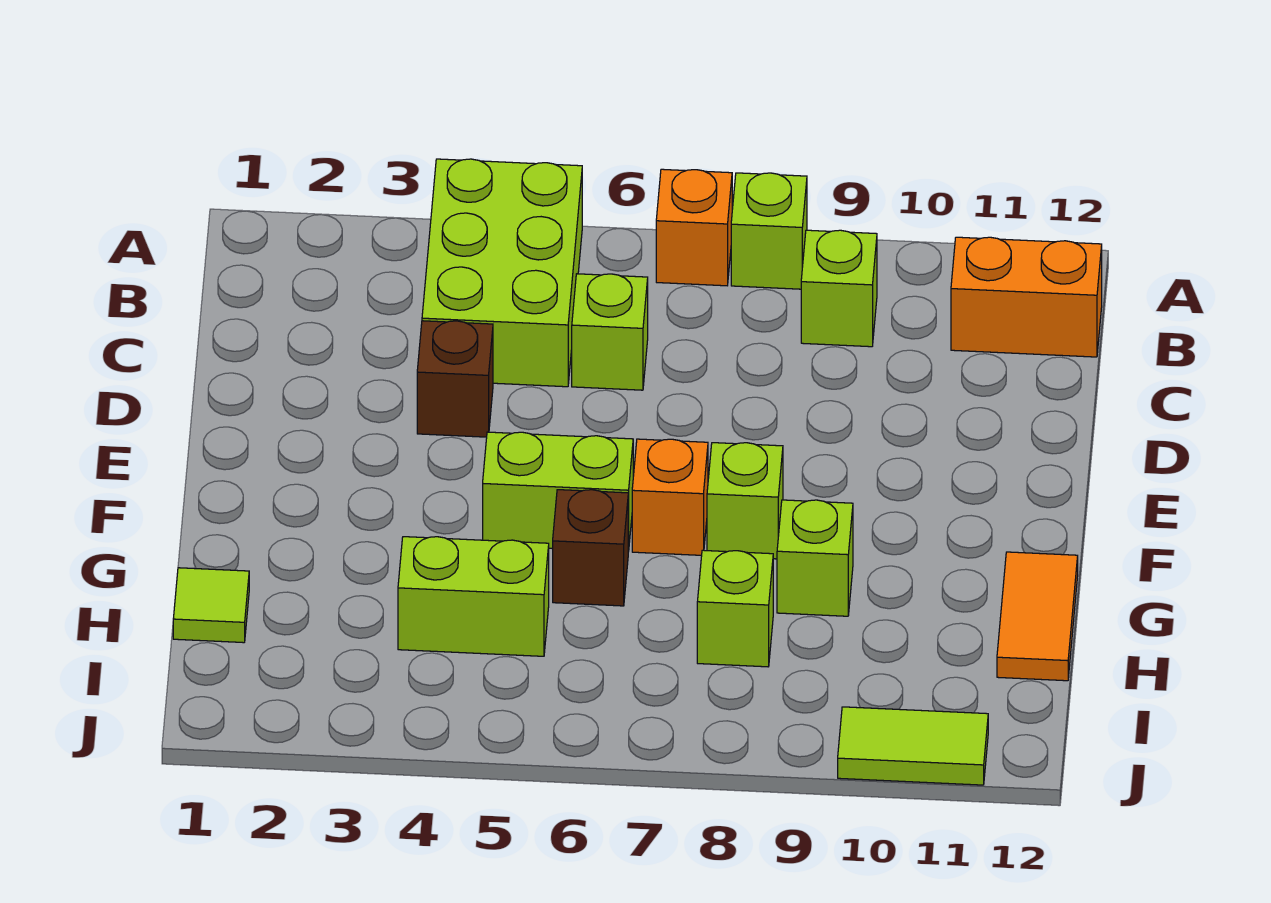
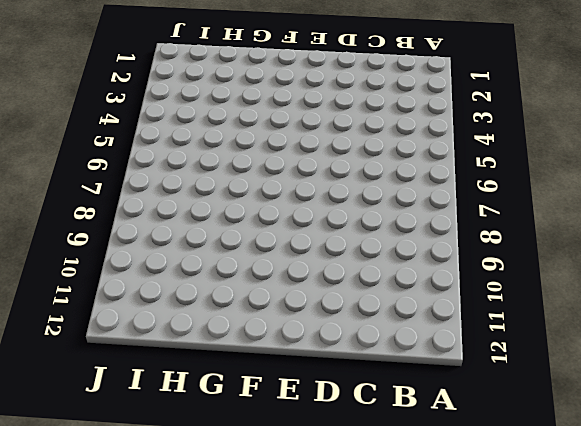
none -> lime brick A4:C5 level 1
none -> orange brick A7 level 1
none -> lime brick A8 level 1

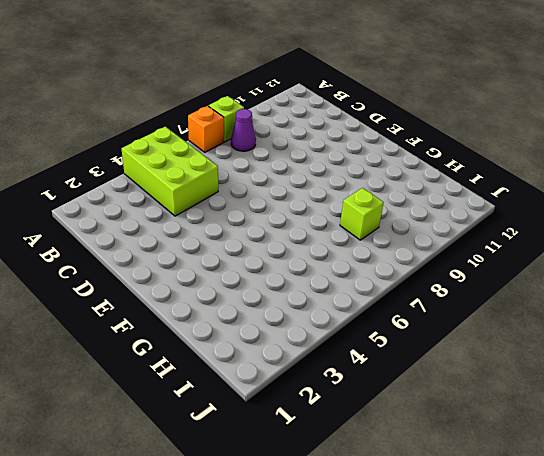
purple cone B8 level 1 -> none
none -> lime brick B9 level 1
none -> orange brick B11:B12 level 1
none -> lime brick C6 level 1

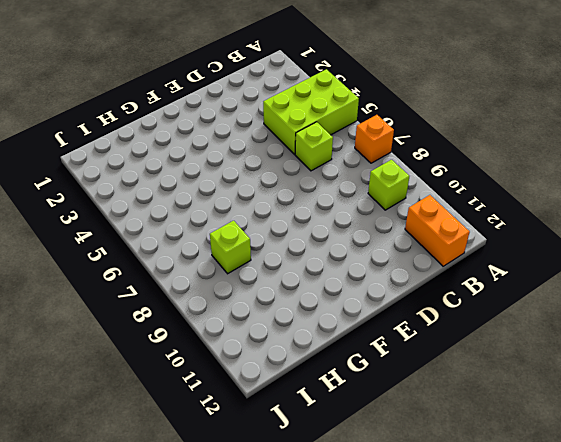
none -> lime brick A8 level 1
none -> brown brick D4 level 1
none -> lime brick F5:F6 level 1

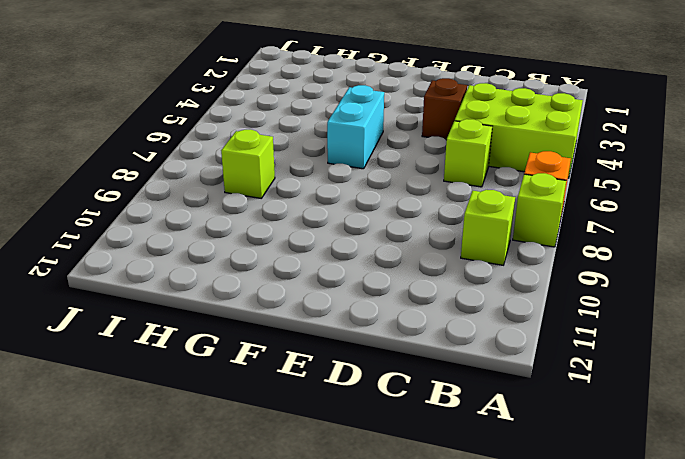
cyan brick F5:F6 level 1 -> lime brick F5:F6 level 1
none -> orange brick B11:B12 level 1
none -> orange brick F7 level 1
none -> lime brick F8 level 1

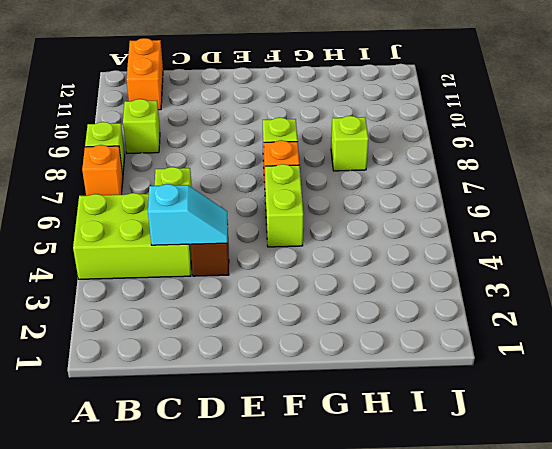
cyan slope C4:D4 level 2 top C -> none
none -> brown brick G6 level 1
none -> lime brick G9 level 1
none -> orange tile G12:H12 level 1

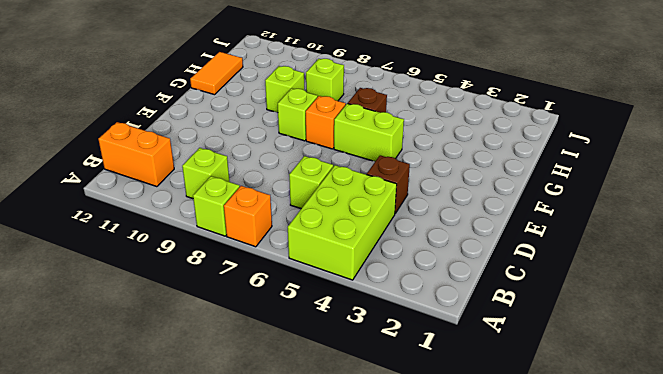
none -> lime tile H1 level 1
none -> lime brick H4:H5 level 1
none -> lime tile J10:J11 level 1

